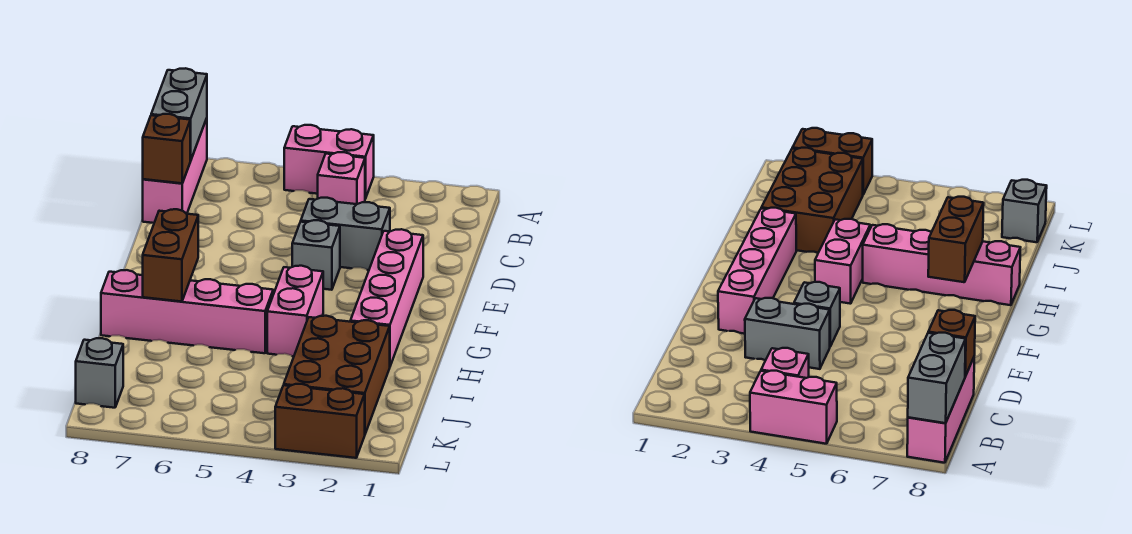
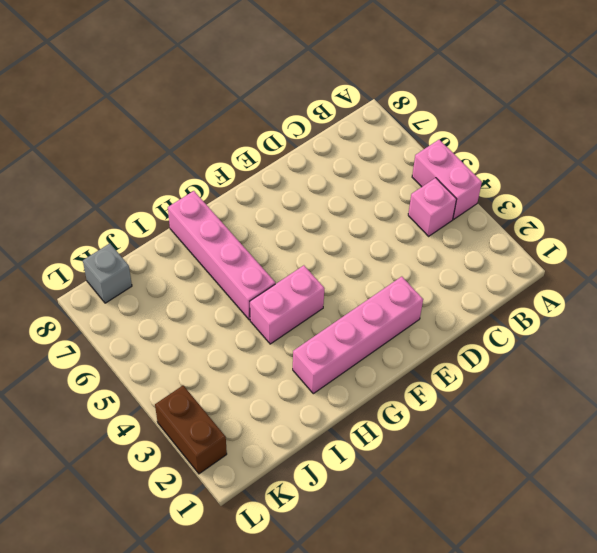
none -> pink brick A8:C8 level 1
none -> grey brick D3:D4 level 1
none -> grey brick E4 level 1

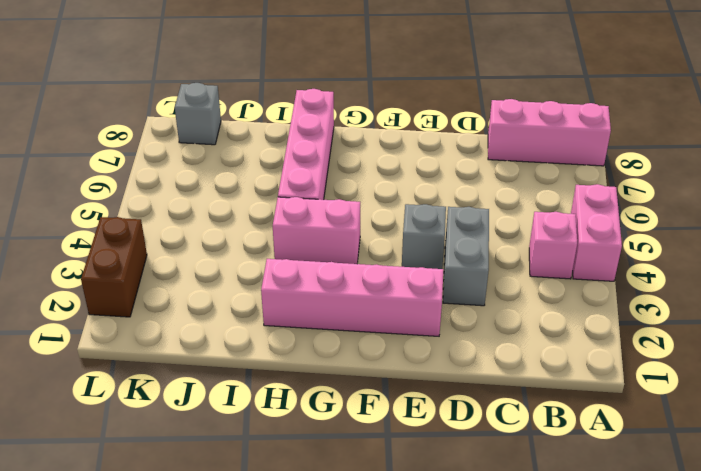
none -> brown brick I2:K3 level 1
none -> grey brick A8:B8 level 2
none -> brown brick C8 level 2

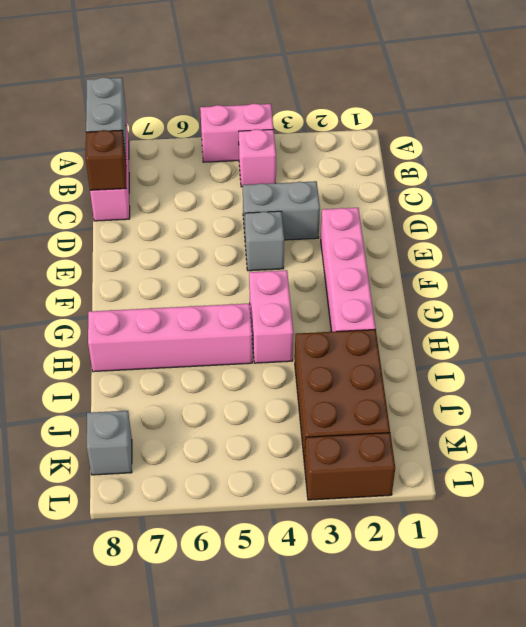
none -> brown brick G7:H7 level 2

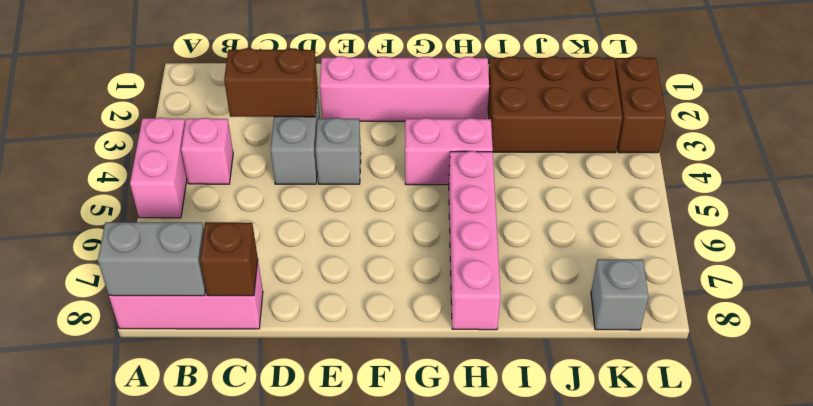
brown brick C3:D3 level 2 -> brown brick G7:H7 level 2

